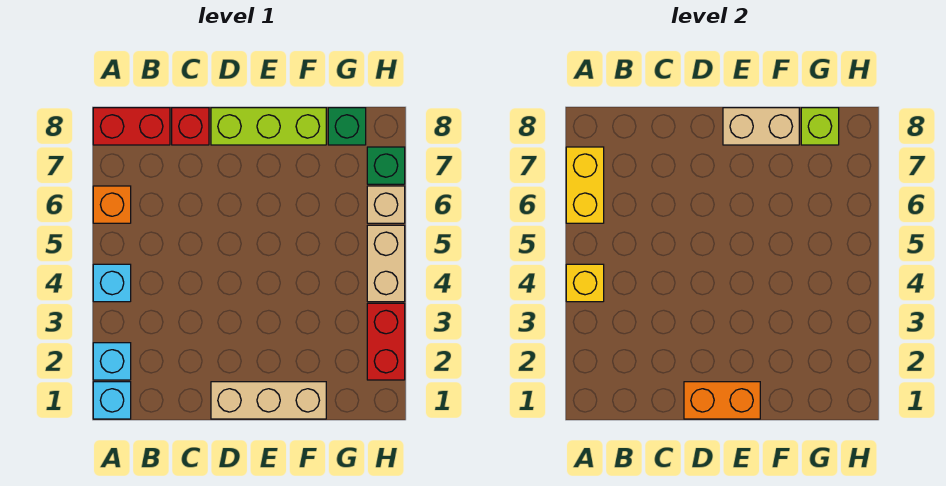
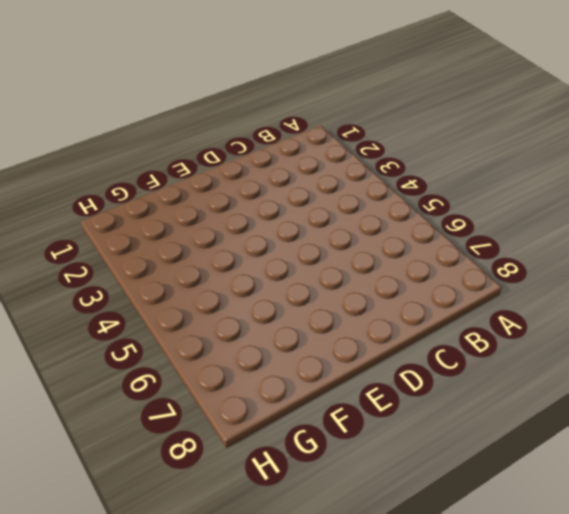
none -> cyan brick A1 level 1
none -> cyan brick A2 level 1
none -> cyan brick A4 level 1

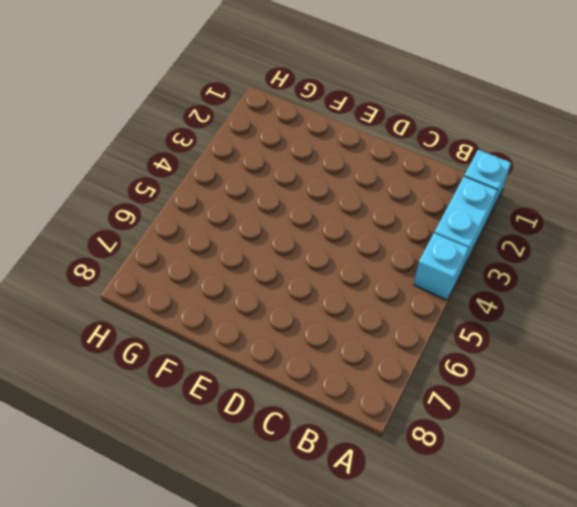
cyan brick A2:A3 level 1 -> cyan brick A2 level 1
none -> orange brick A6 level 1
none -> red brick A8:B8 level 1
none -> red brick C8 level 1

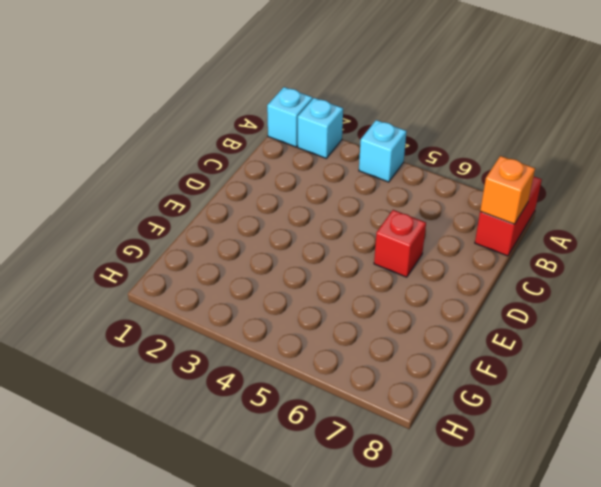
orange brick B8 level 2 -> orange brick A6 level 1
red brick D6 level 1 -> red brick C8 level 1
none -> tan brick D1:F1 level 1
none -> lime brick D8:F8 level 1
none -> green brick G8 level 1

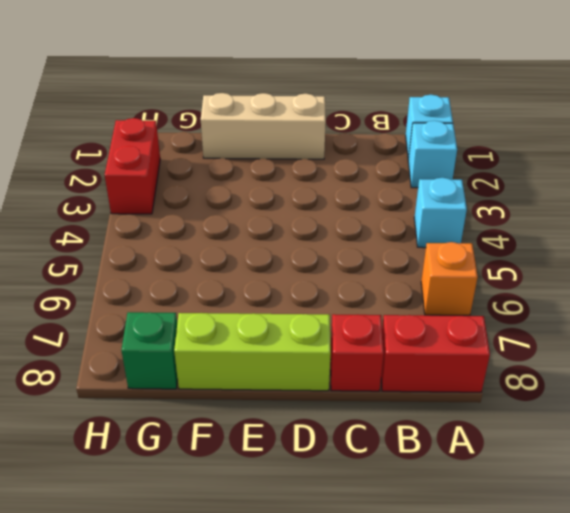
none -> tan brick H4:H5 level 1
none -> tan brick H6 level 1
none -> green brick H7 level 1

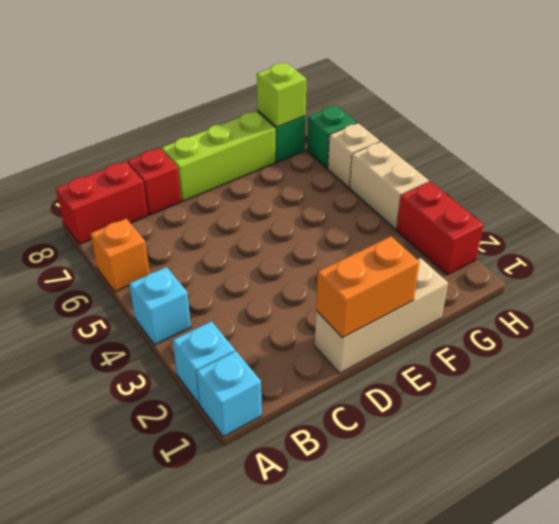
none -> yellow brick A4 level 2
none -> yellow brick A6:A7 level 2
none -> tan brick E8:F8 level 2

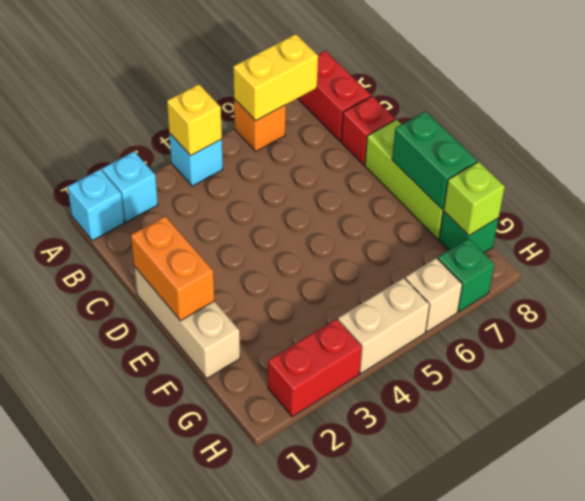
green brick E8:F8 level 2 -> tan brick E8:F8 level 2

